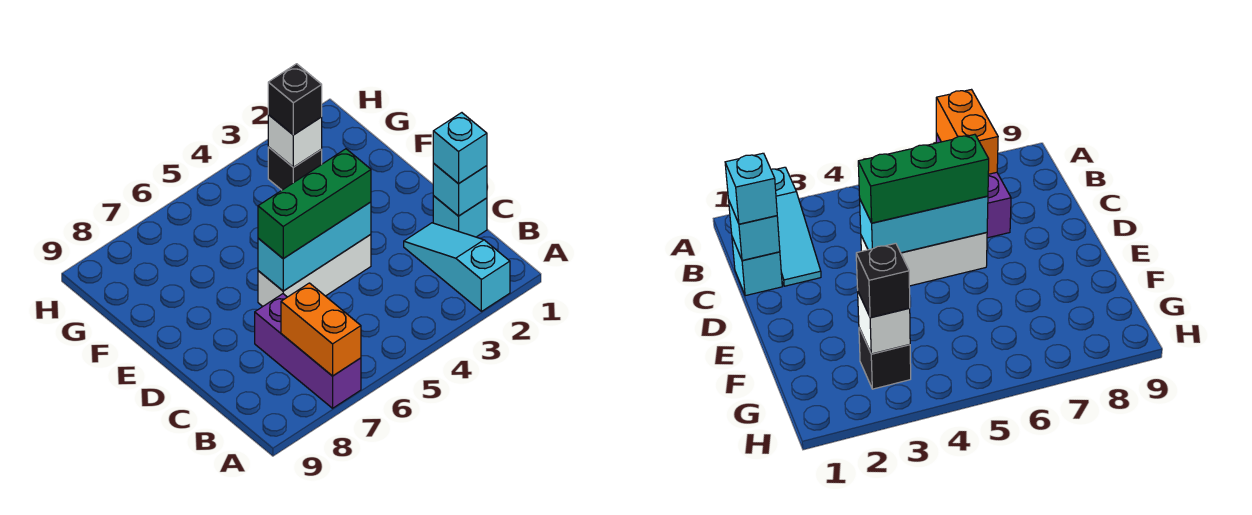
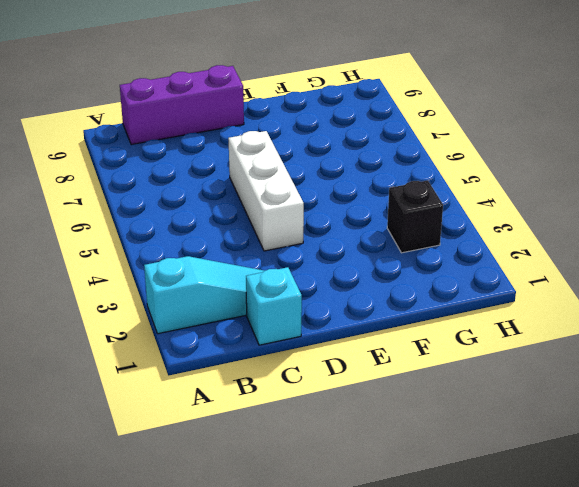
purple brick B9:D9 level 1 -> purple brick A7:C7 level 1
none -> orange brick A7:B7 level 2
none -> cyan brick C1 level 2
none -> cyan brick D4:D6 level 2

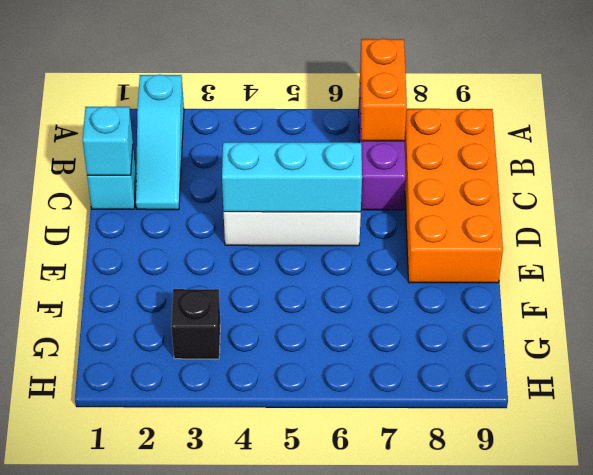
orange brick B8:E9 level 1 -> none
none -> white brick G3 level 2
none -> cyan brick C1 level 3
none -> green brick D4:D6 level 3

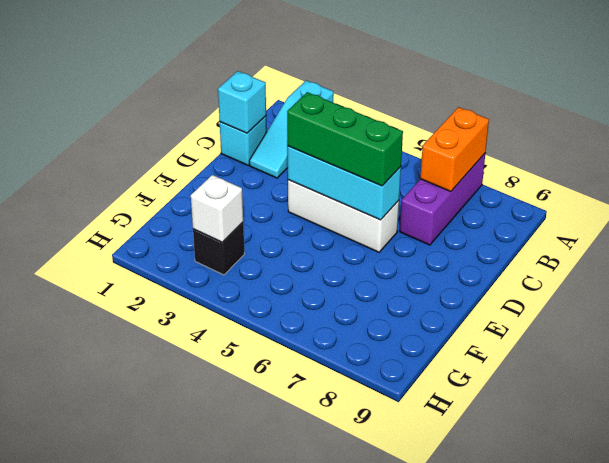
none -> cyan brick C1 level 3
none -> black brick G3 level 3

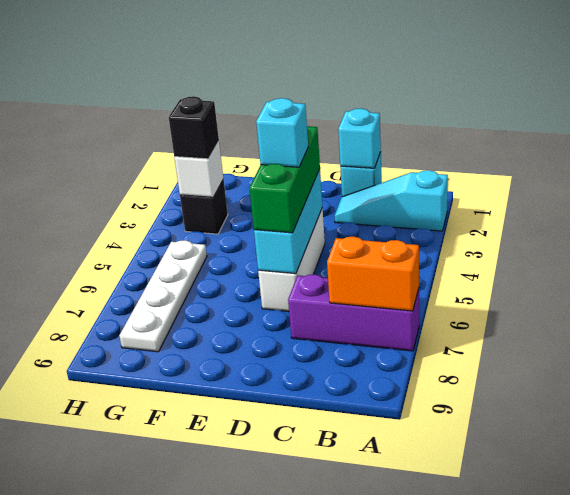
cyan brick D5 level 4 -> cyan brick C1 level 3
white plate G5:G8 level 1 -> none

